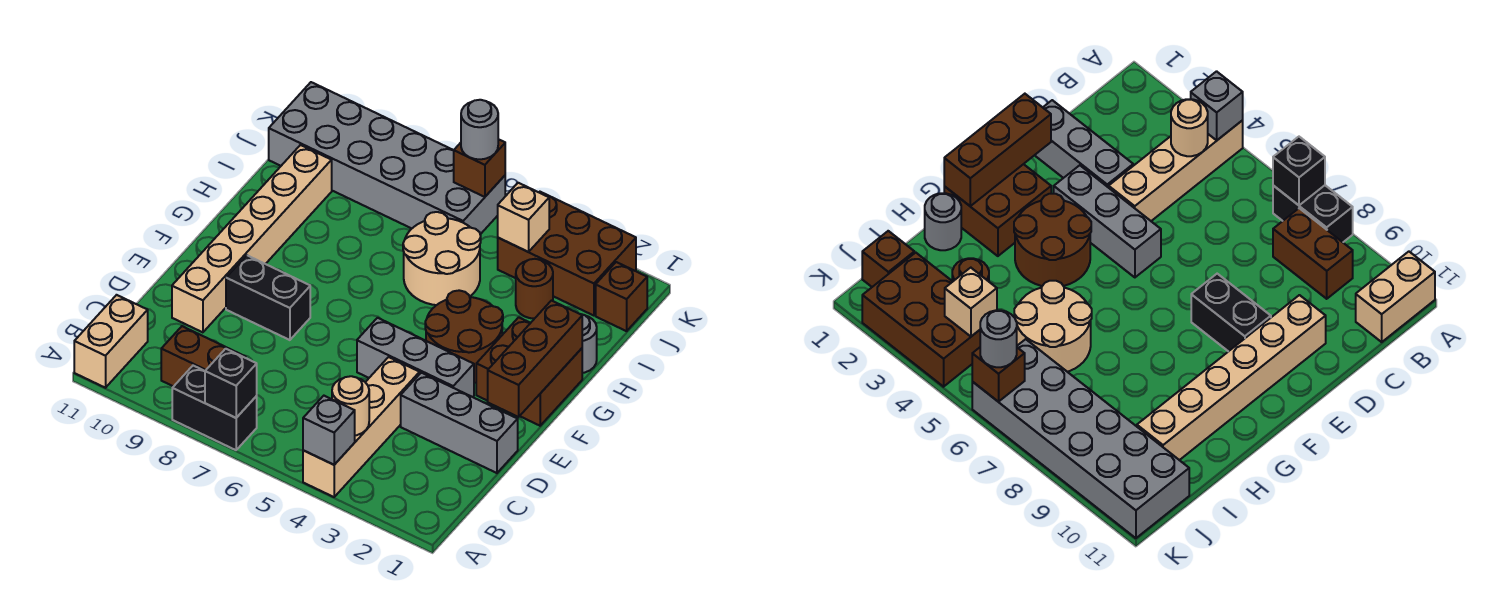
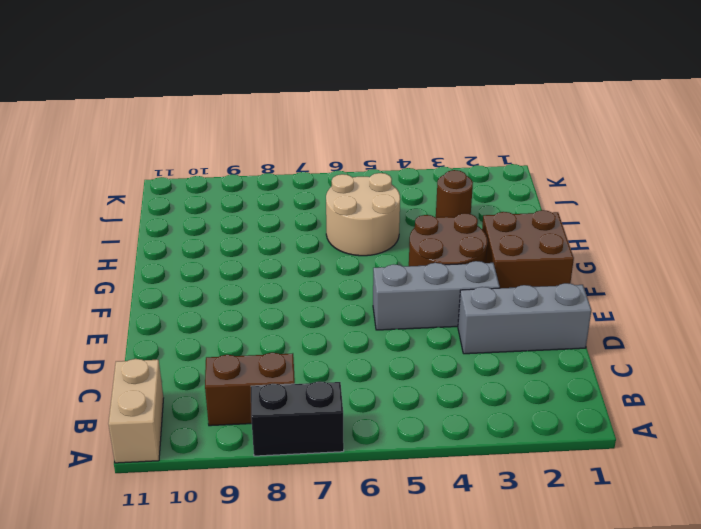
none -> tan brick A4:D4 level 1
none -> tan brick D10:I10 level 1
none -> black brick E8:E9 level 1

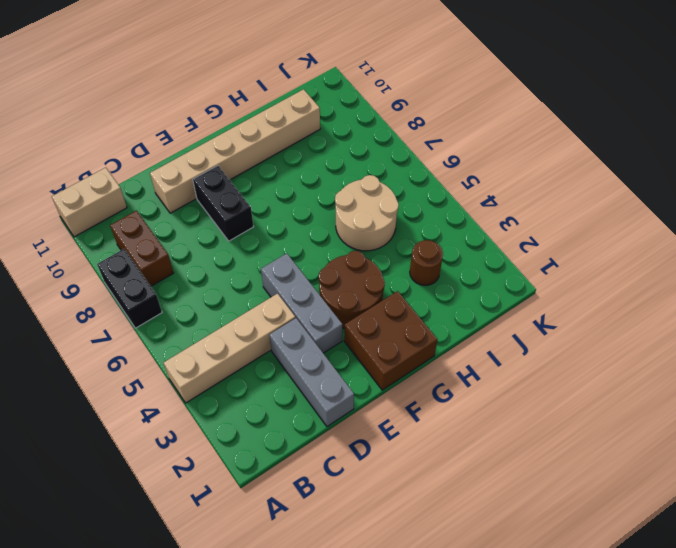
none -> grey round brick H1 level 1
none -> brown brick J1 level 1
none -> brown brick J2:K4 level 1

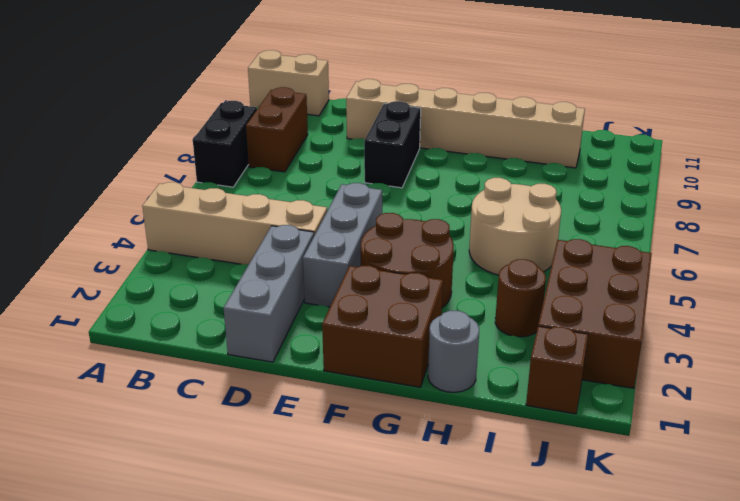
none -> grey brick J6:K11 level 1
none -> grey brick A4 level 2
none -> black brick A7 level 2

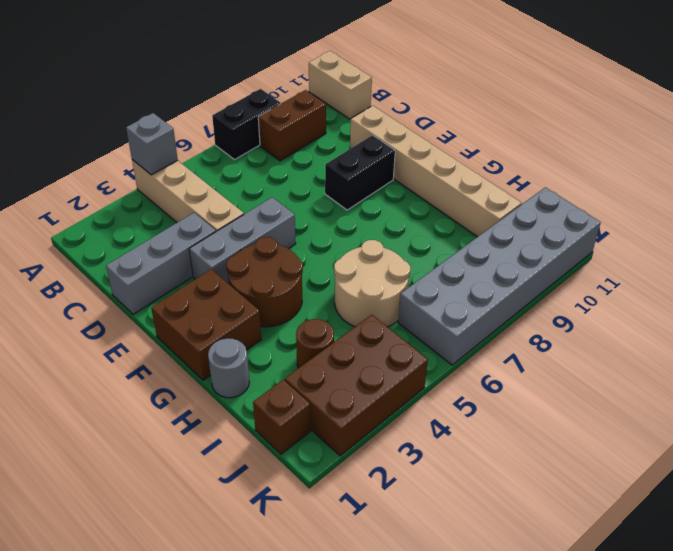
none -> black brick A7 level 2
none -> tan round brick B4 level 2
none -> brown brick E1:G1 level 2

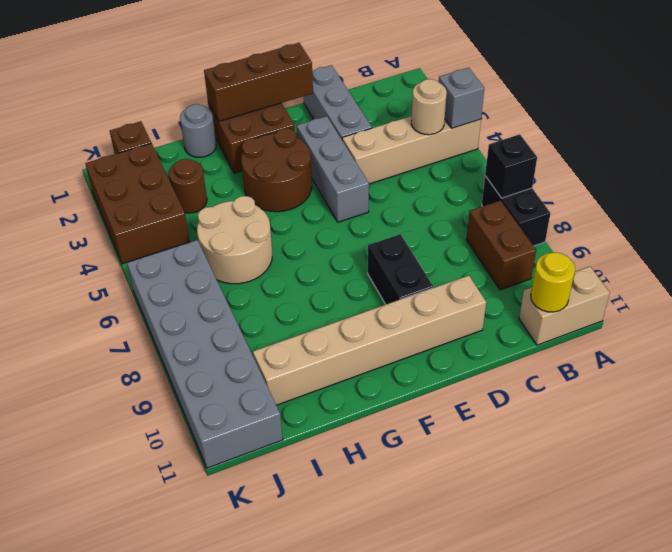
yellow round brick B11 level 2 -> none
none -> tan brick J4 level 2
none -> brown brick K6 level 2
none -> grey round brick K6 level 3

